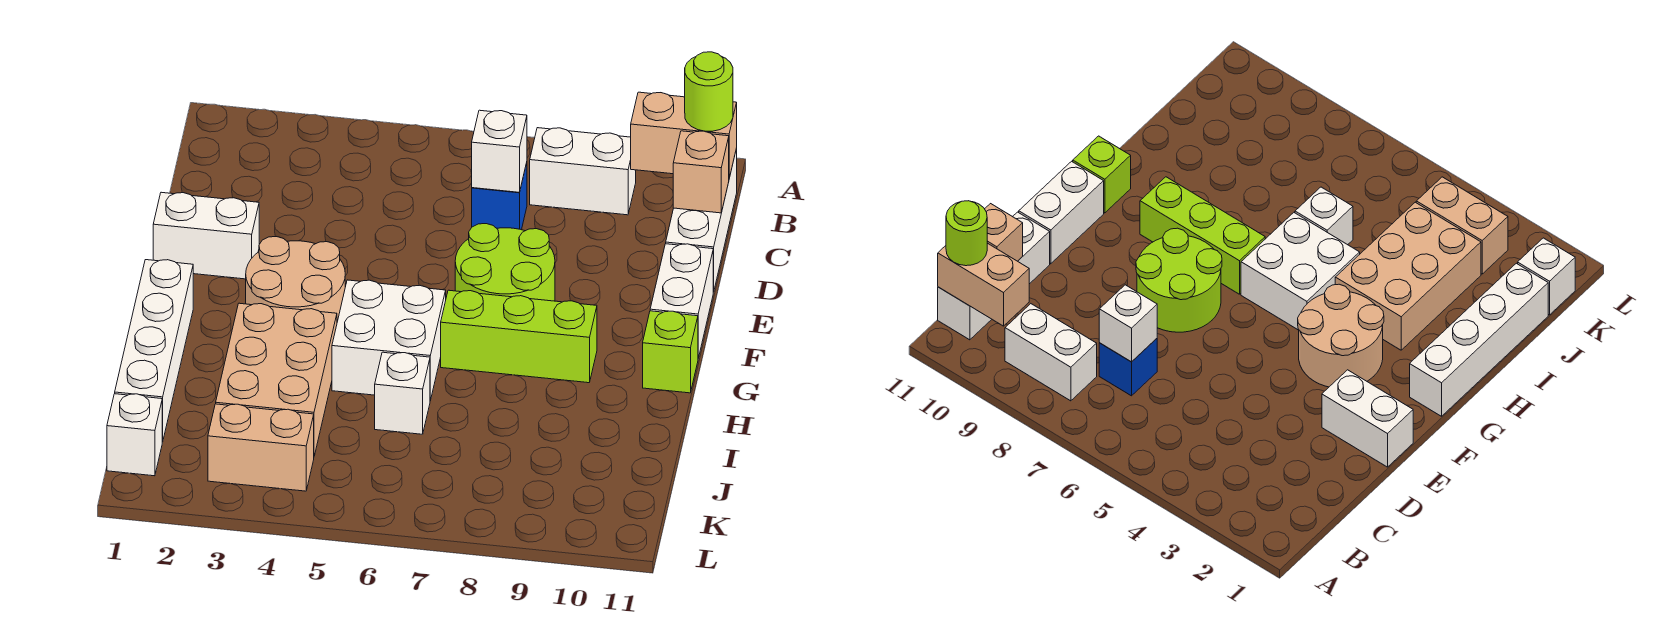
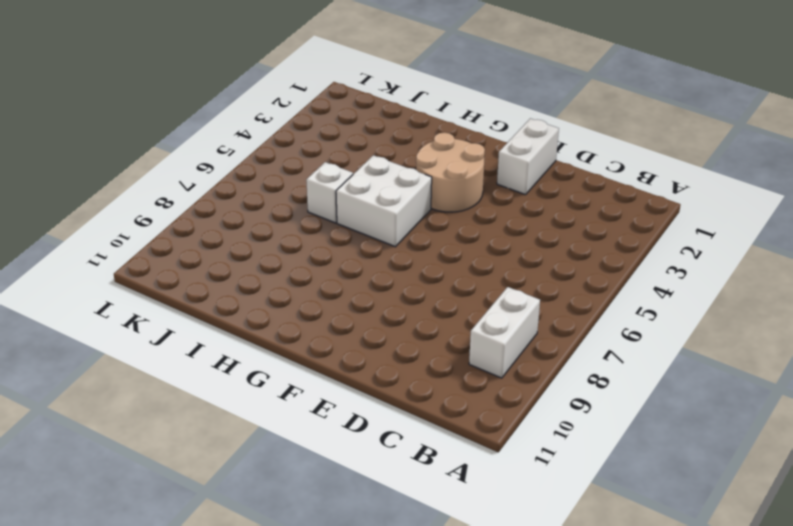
none -> white brick B11:D11 level 1
none -> blue brick C7 level 1
none -> lime round brick E7:F8 level 1

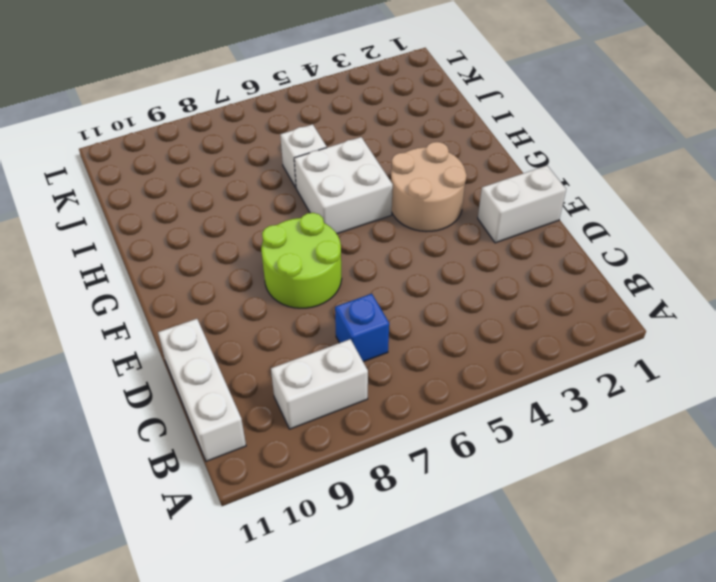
none -> white brick E11:F11 level 1
none -> white brick G1:J1 level 1
none -> lime brick G7:G9 level 1

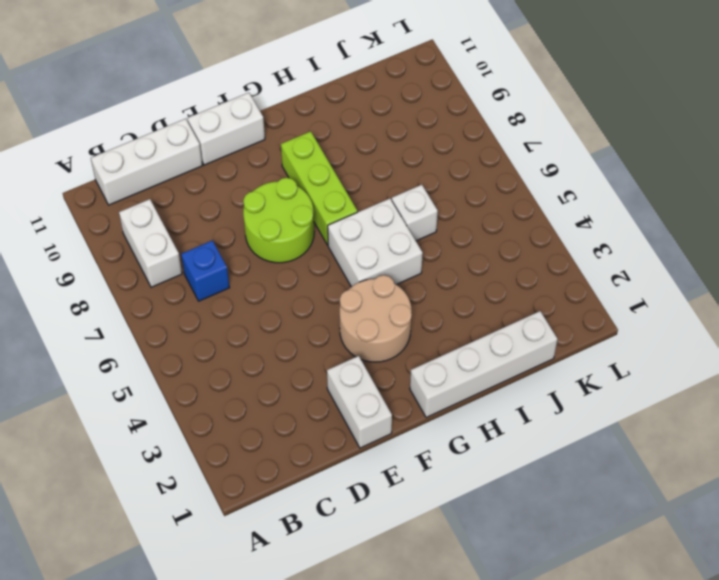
none -> lime brick G11 level 1
none -> tan brick H3:J4 level 1
none -> white brick K1 level 1

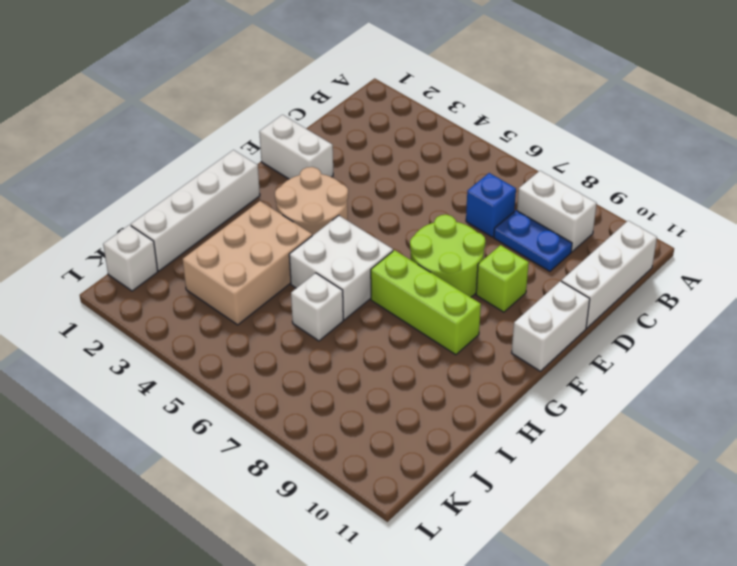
blue plate C8:C9 level 1 -> none
lime brick E9 level 1 -> lime brick G11 level 1
none -> tan brick K3:K4 level 1
none -> tan brick B10:B11 level 2
none -> white brick C7 level 2

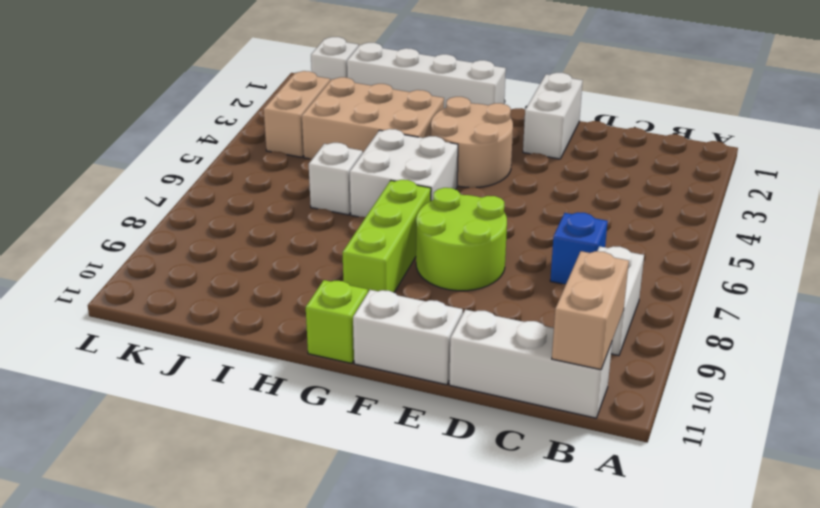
none -> white brick C7 level 2
none -> tan brick C11 level 2
none -> lime round brick B11 level 3

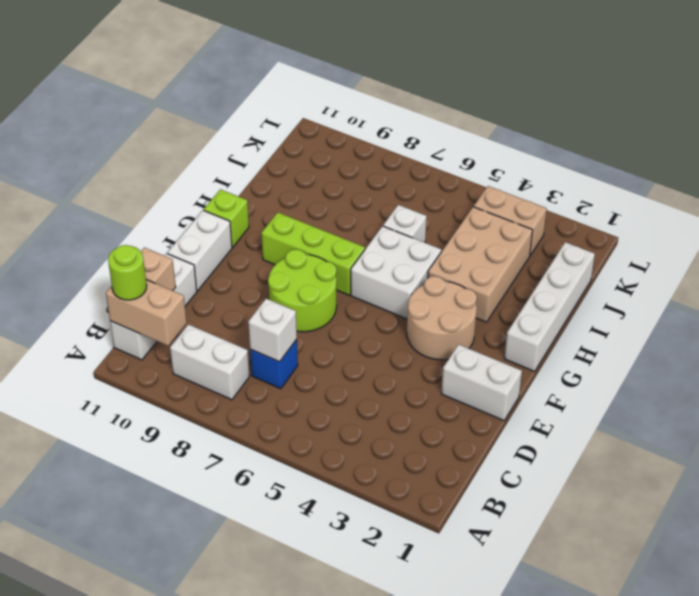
none -> white brick K1 level 1

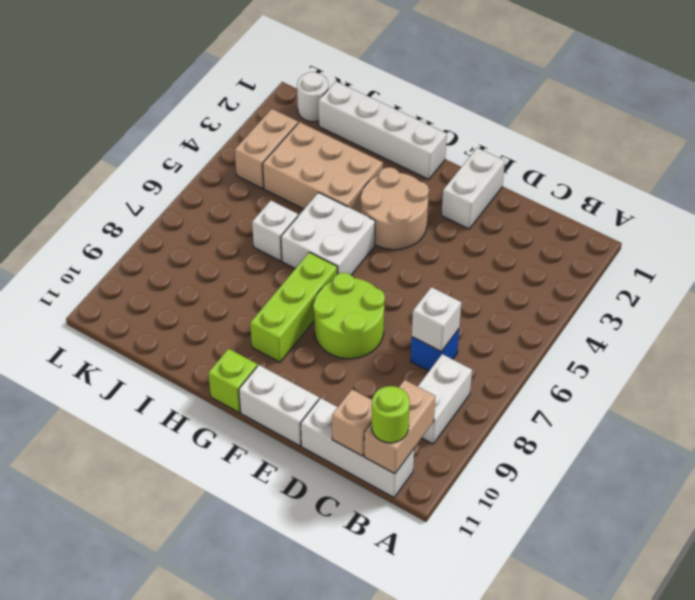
white round brick K1 level 1 -> white brick K1 level 1

